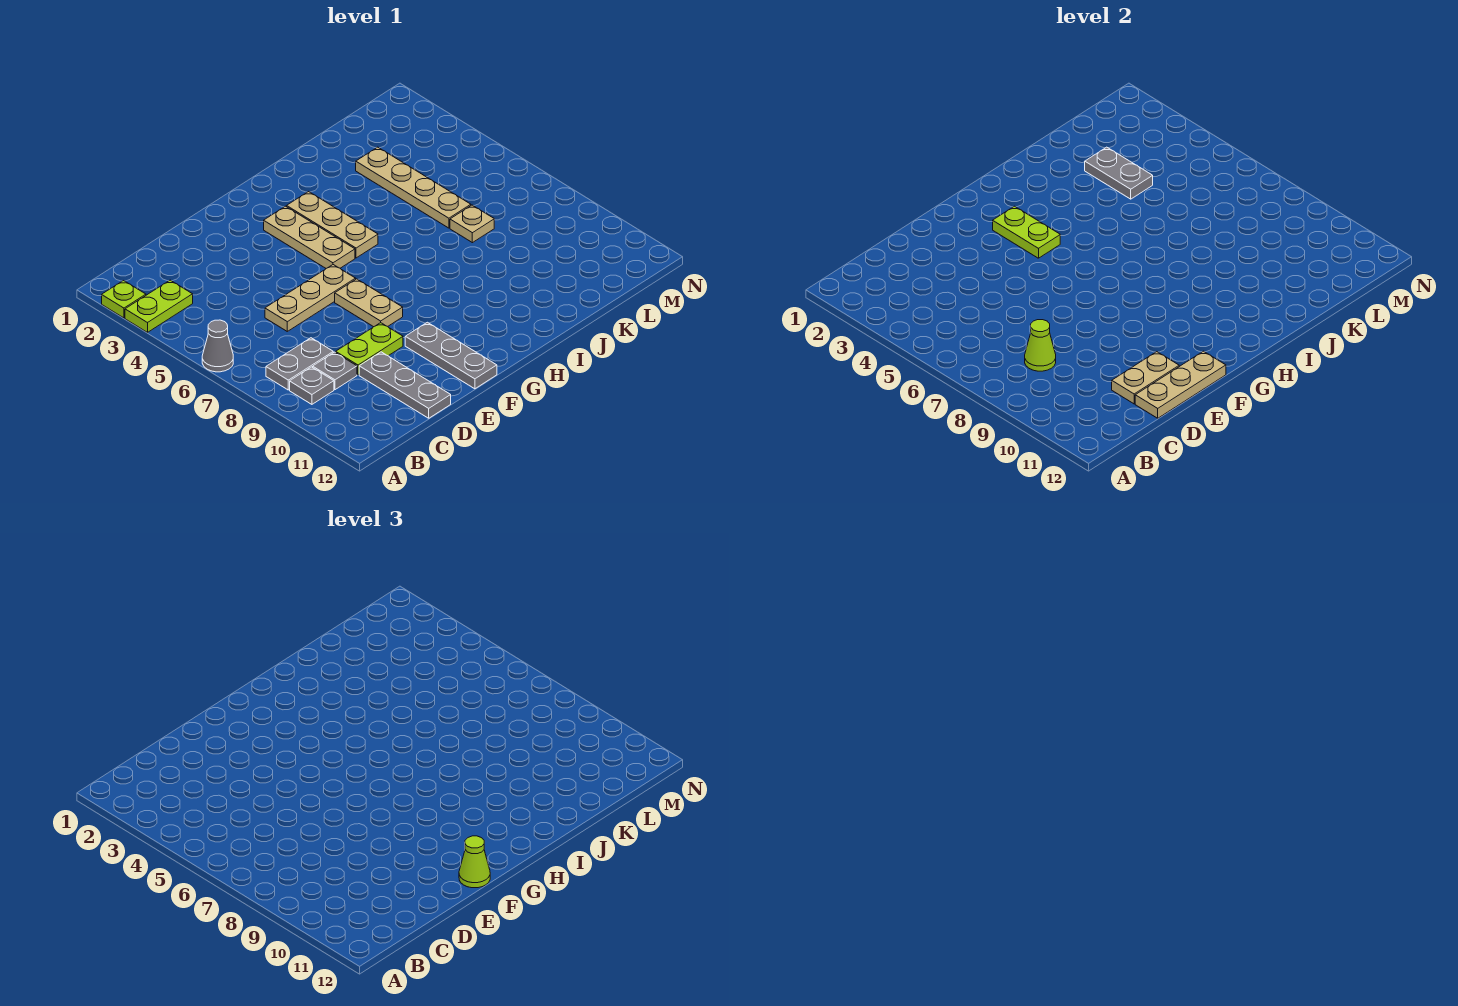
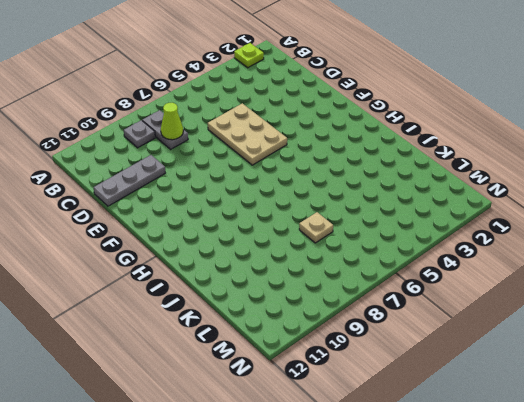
tan plate D5:F6 level 1 -> tan plate D6:F6 level 1
none -> lime plate A3:B3 level 1
none -> grey cone A6 level 1
none -> grey plate C9 level 1

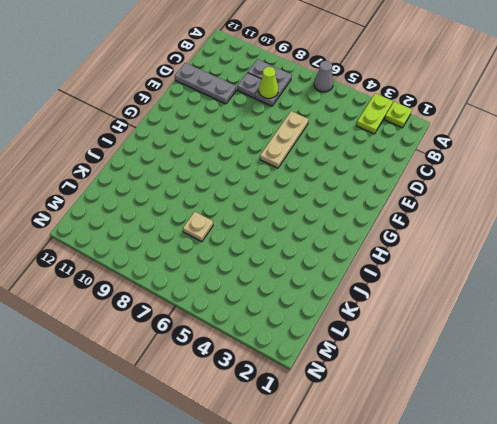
none -> lime plate D9:E9 level 1
none -> tan plate F7:F8 level 1
none -> grey plate F10:F12 level 1

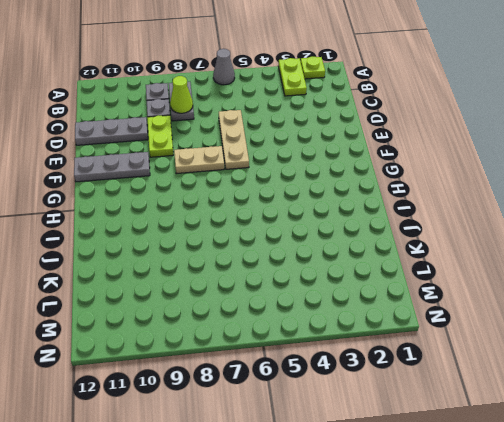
none -> tan plate G3:G5 level 1
none -> tan plate H3:H5 level 1
none -> tan plate K3:K6 level 1

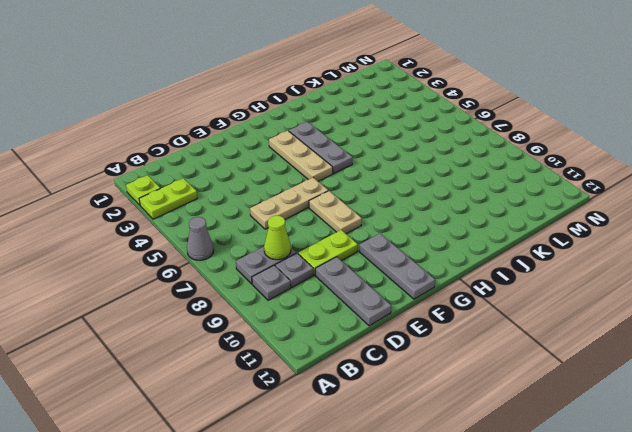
grey plate H3:H5 level 1 -> tan plate H3:H5 level 1
none -> tan plate K3:K6 level 1
none -> tan plate K7 level 1
none -> tan plate D11:E11 level 2

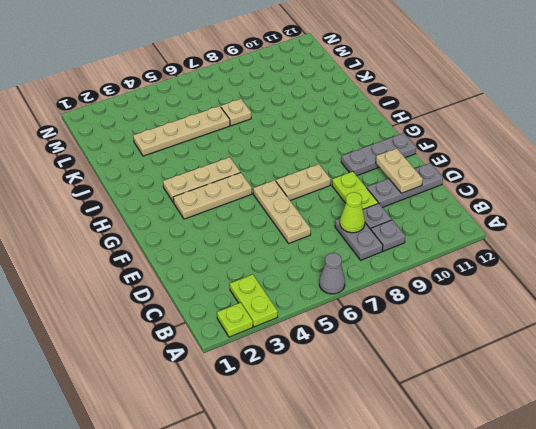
none -> tan plate D12:F12 level 2
none -> lime plate G3:G4 level 2
none -> grey plate K3:K4 level 2

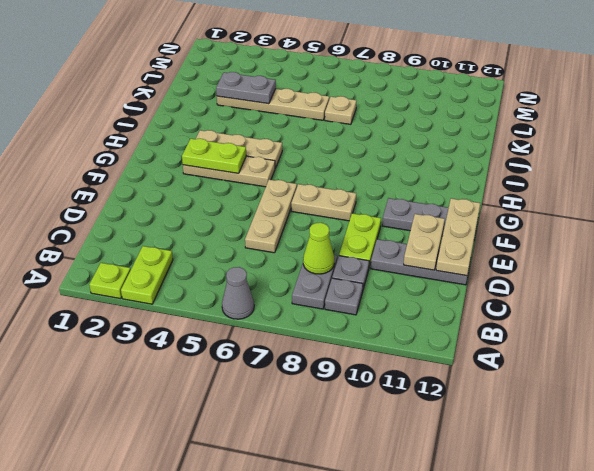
none -> lime cone F12 level 3

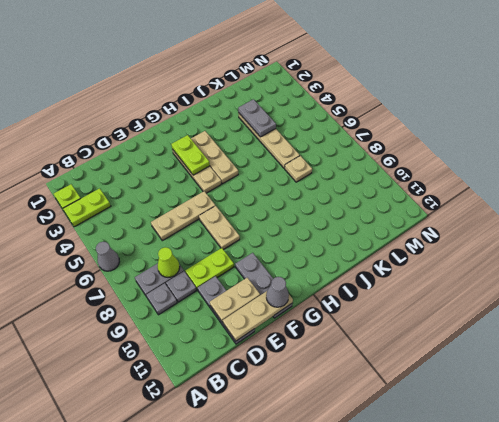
grey cone F12 level 3 -> lime cone F12 level 3

